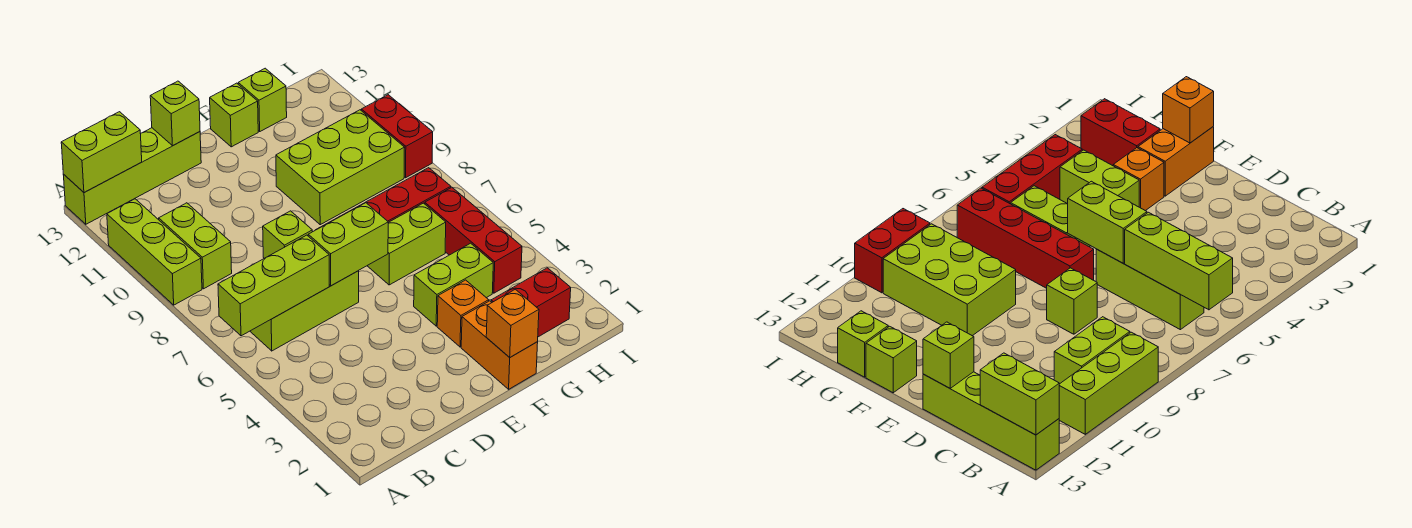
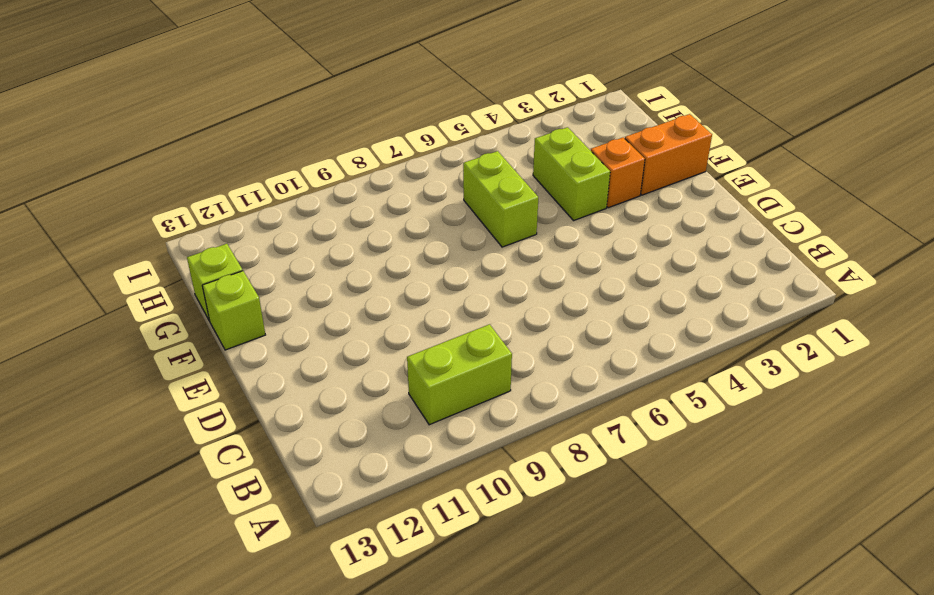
none -> lime brick A9:A11 level 1
none -> lime brick A13:D13 level 1
none -> lime brick B6:D6 level 1

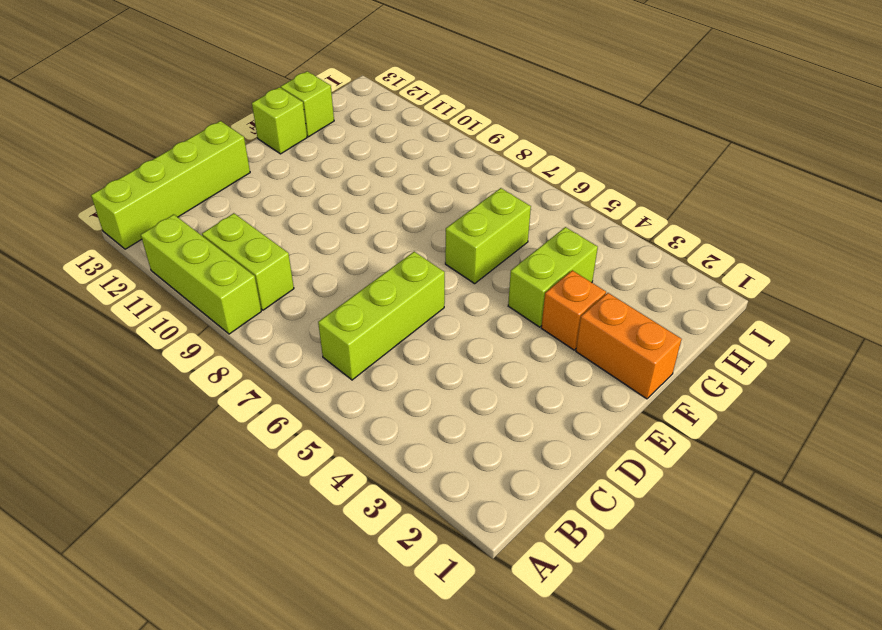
none -> lime brick D8 level 1
none -> red brick E7:H7 level 1
none -> lime brick F9:H10 level 1

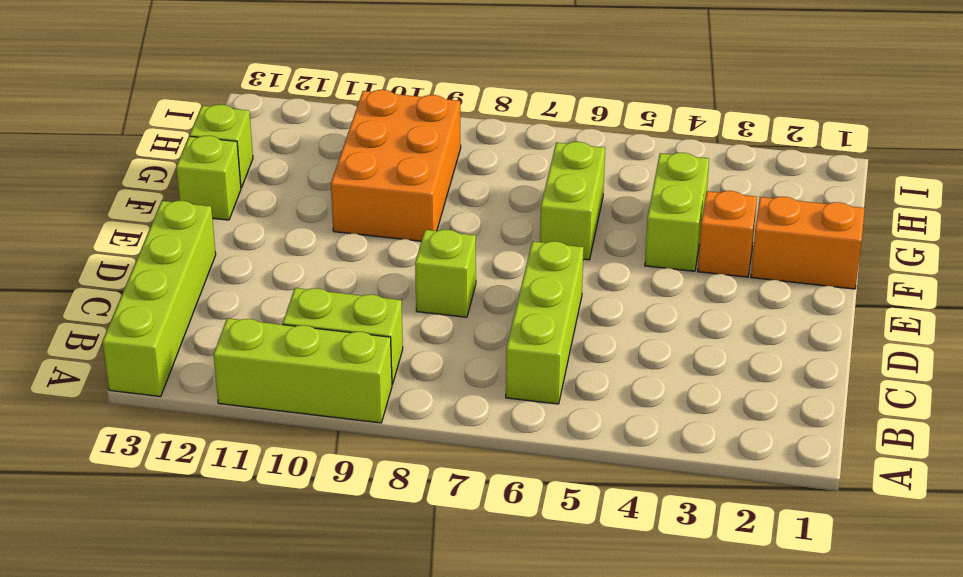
orange brick F9:H10 level 1 -> lime brick F9:H10 level 1
none -> red brick E7:H7 level 1
none -> red brick G2:H2 level 1
none -> red brick H4:H6 level 1

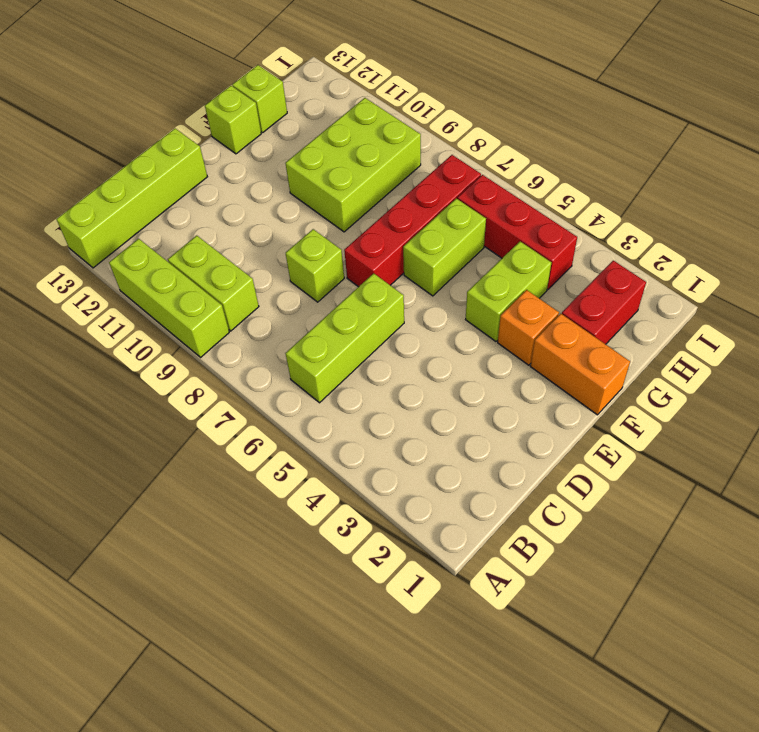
none -> red brick I9:I10 level 1
none -> lime brick A6:C6 level 2
none -> lime brick A13:B13 level 2

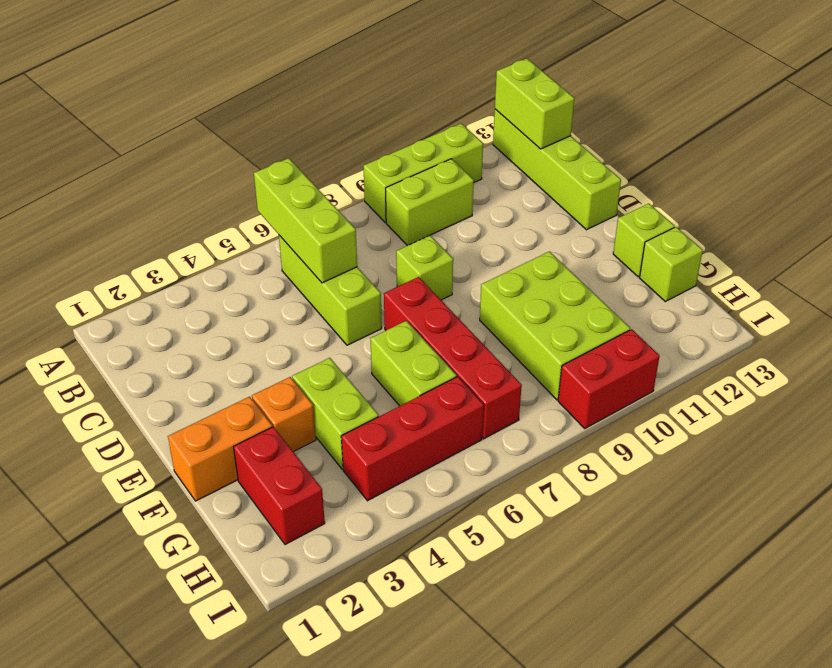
none -> lime brick D6:E6 level 2
none -> lime brick D13 level 2
none -> orange brick F1 level 2

